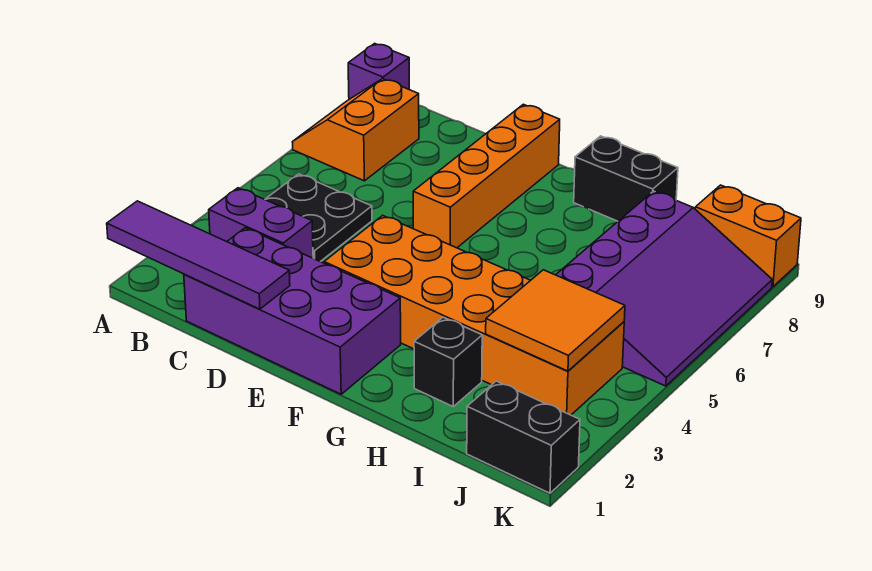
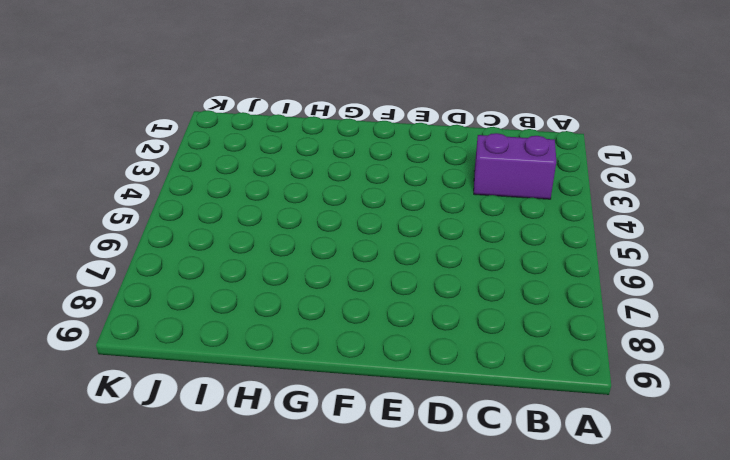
none -> orange slope A7:B8 level 1 top B
none -> purple brick A9 level 1
none -> black plate B4:C5 level 1

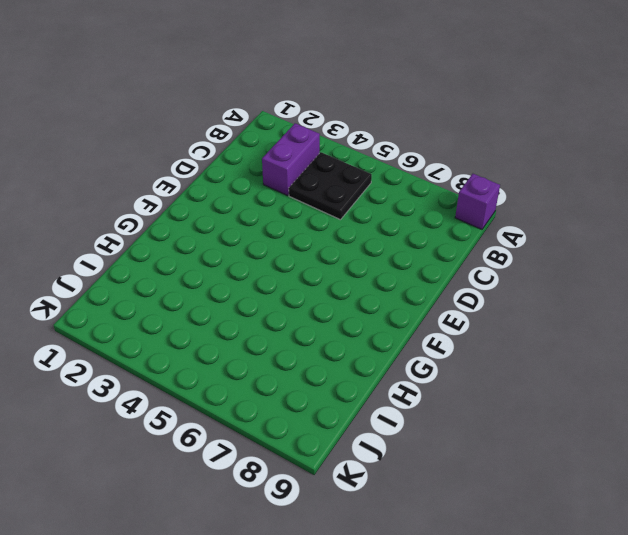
none -> orange slope A7:B8 level 1 top B
none -> purple brick C1:F2 level 1
none -> orange brick E3:J4 level 1

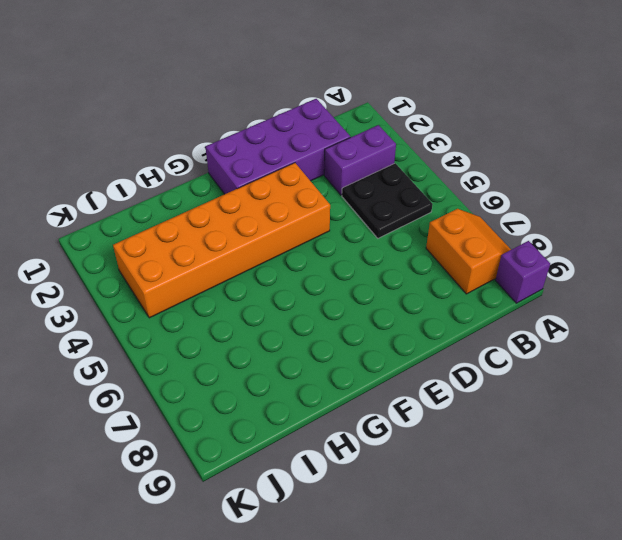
none -> orange brick E6:E9 level 1
none -> black brick G9:H9 level 1
none -> black brick H2 level 1

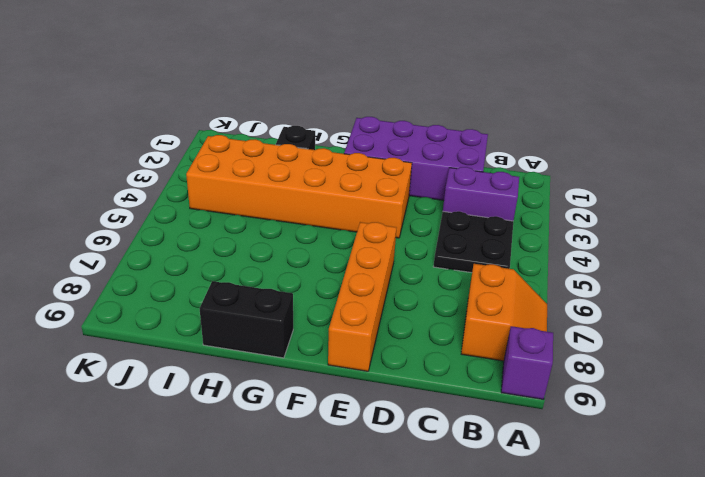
none -> purple slope I5:K8 level 1 top I
none -> black brick J1:K1 level 1
none -> orange brick J9:K9 level 1

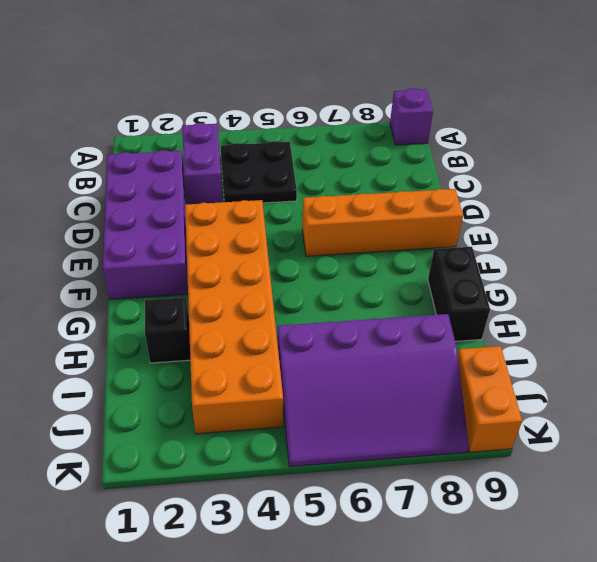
none -> orange slope A7:B8 level 1 top B
none -> black brick J1:K1 level 1
none -> purple tile A1:D1 level 2

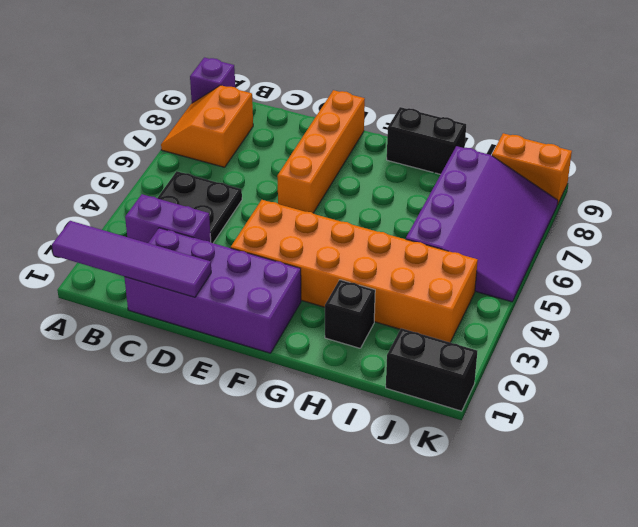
none -> orange tile I3:J4 level 2

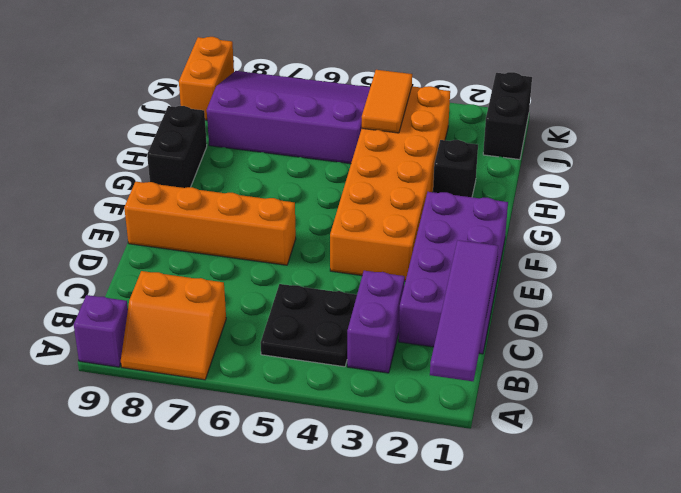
orange tile I4:J4 level 2 -> orange tile I3:J4 level 2

